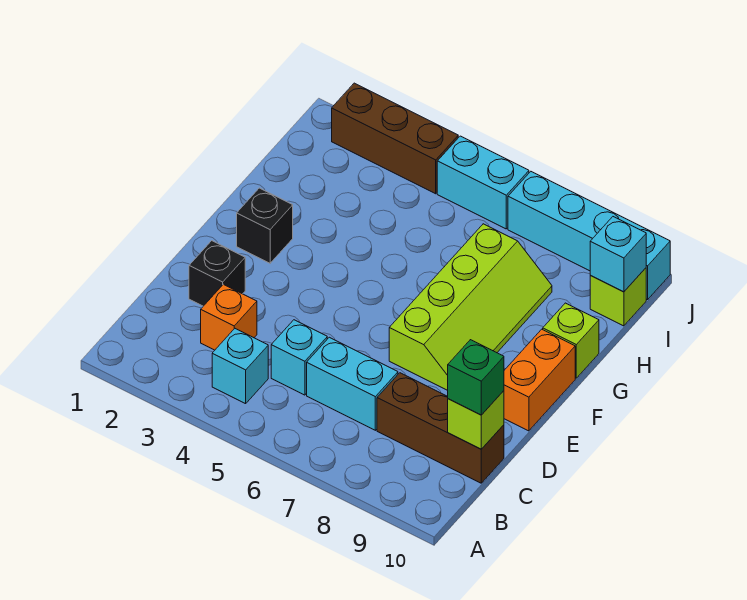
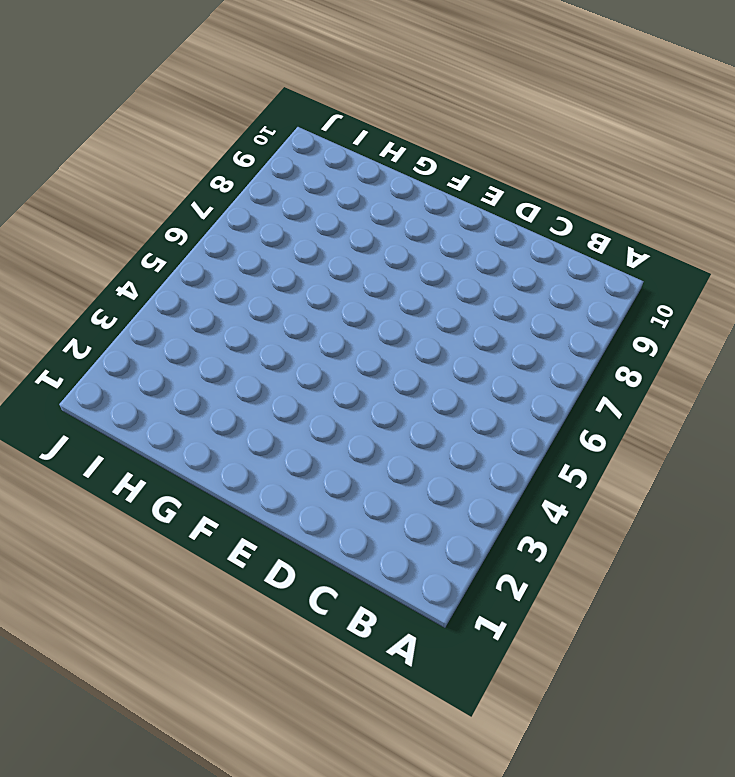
none -> cyan brick B4 level 1
none -> orange brick C3 level 1
none -> cyan brick C5 level 1

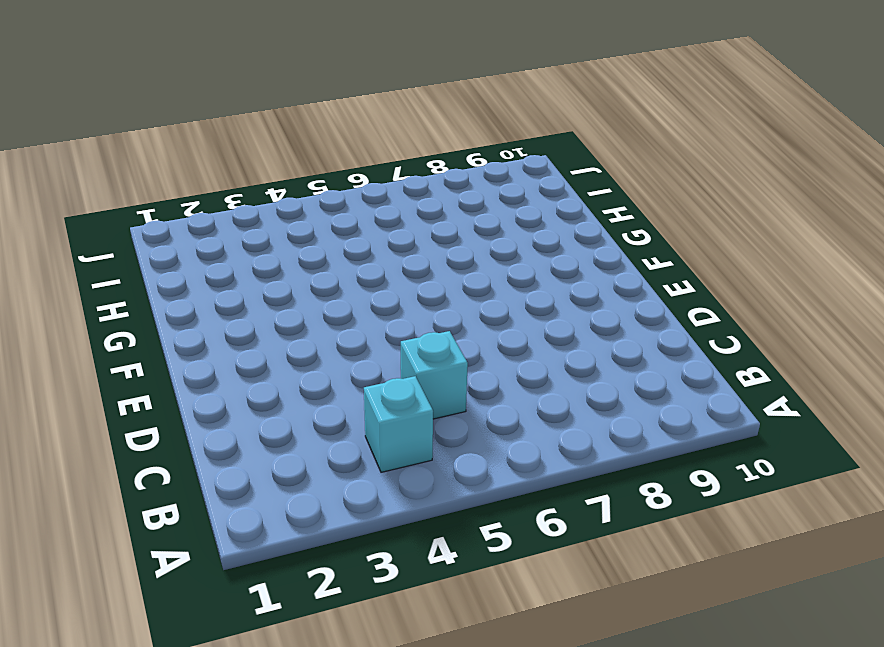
none -> orange brick C3 level 1
none -> cyan brick C6:C7 level 1
none -> brown brick C8:C10 level 1

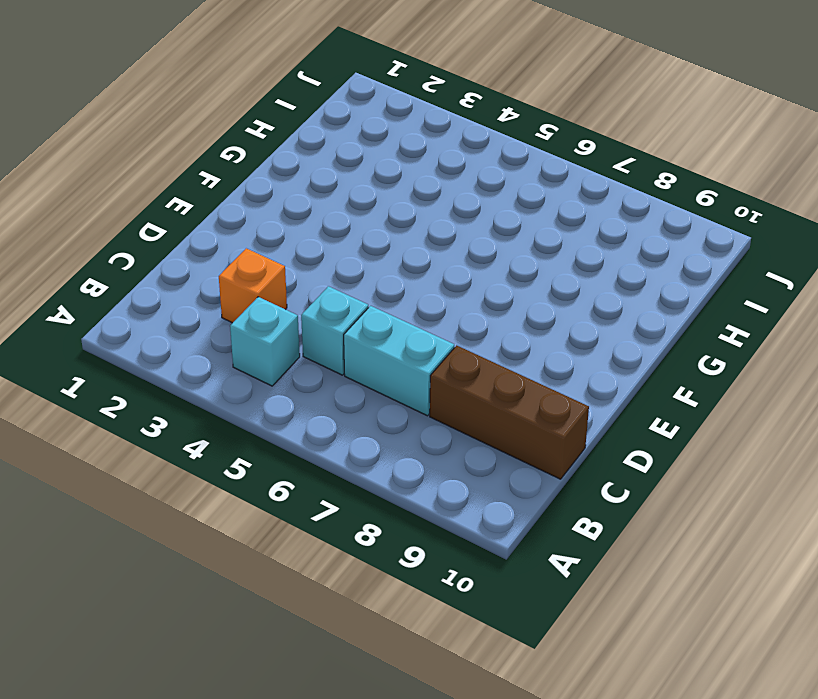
none -> black brick D2 level 1
none -> lime slope E7:H8 level 1 top 7
none -> orange brick E10:F10 level 1

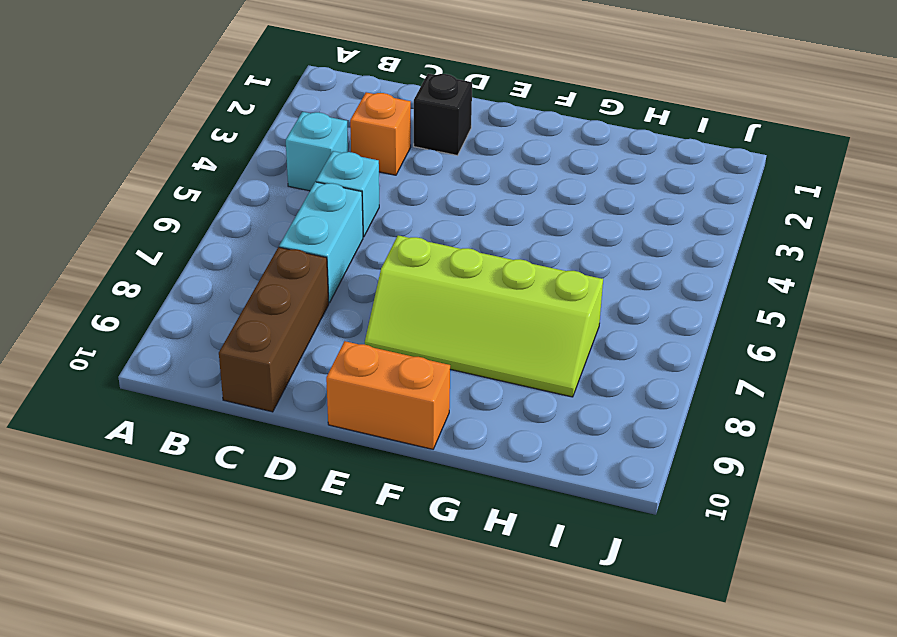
none -> black brick F2 level 1
none -> lime brick G10 level 1
none -> lime brick I10 level 1

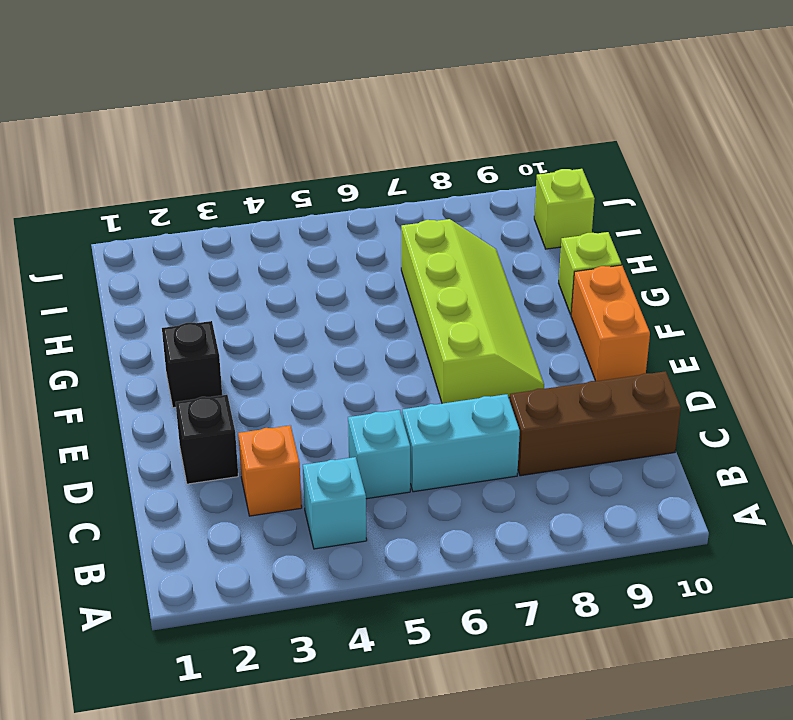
none -> brown brick J2:J4 level 1
none -> cyan brick J5:J6 level 1
none -> cyan brick J7:J10 level 1

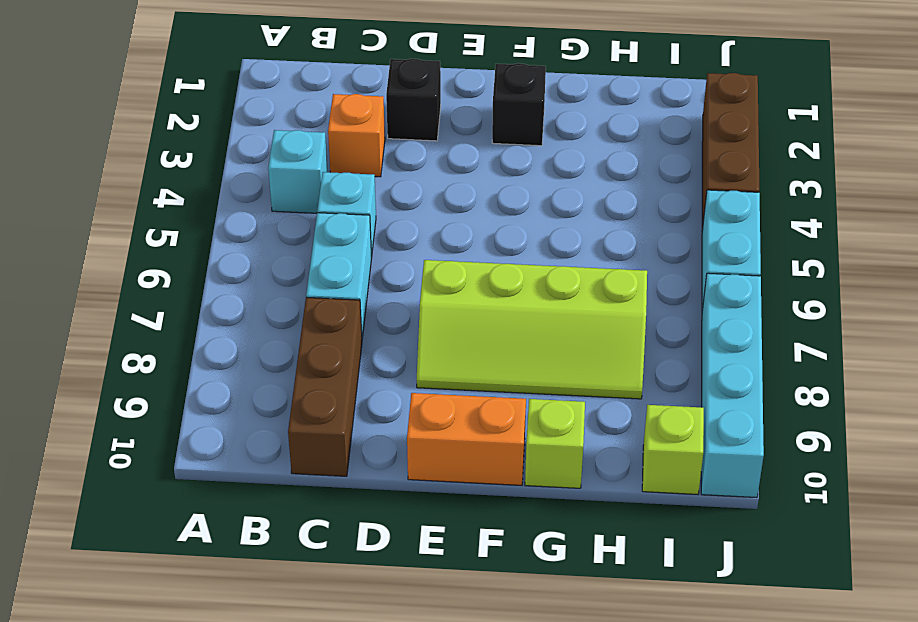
none -> lime brick C10 level 2
none -> cyan brick I10 level 2
none -> green brick C10 level 3

